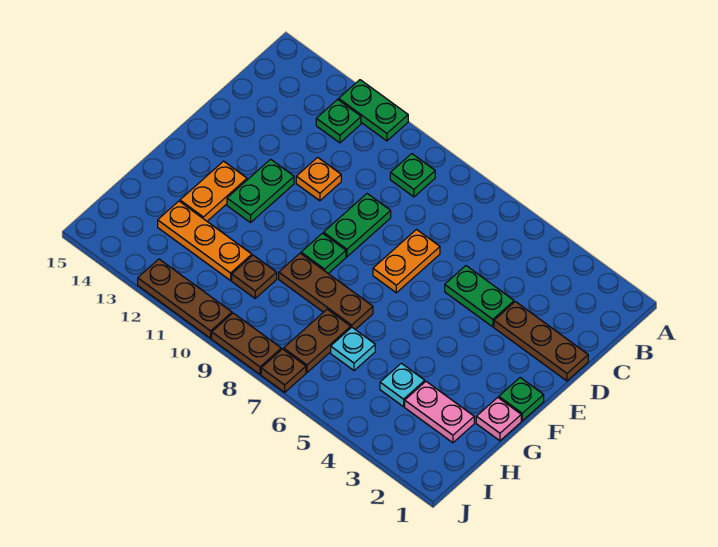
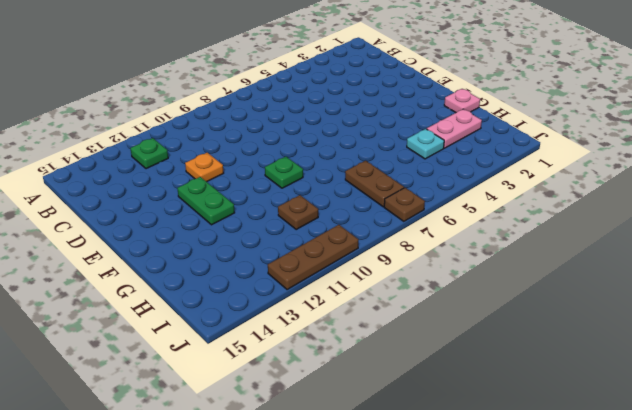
none -> green plate A11:A12 level 1
none -> green plate B9 level 1
none -> brown plate D1:D3 level 1

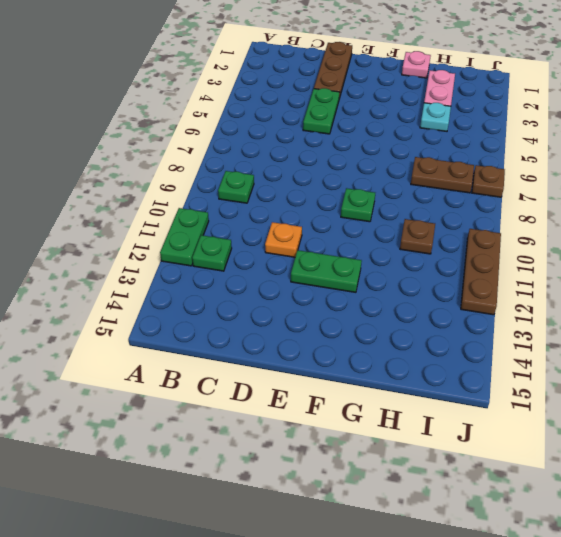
none -> orange plate D7:E7 level 1
none -> green plate D9:E9 level 1
none -> green plate F1 level 1

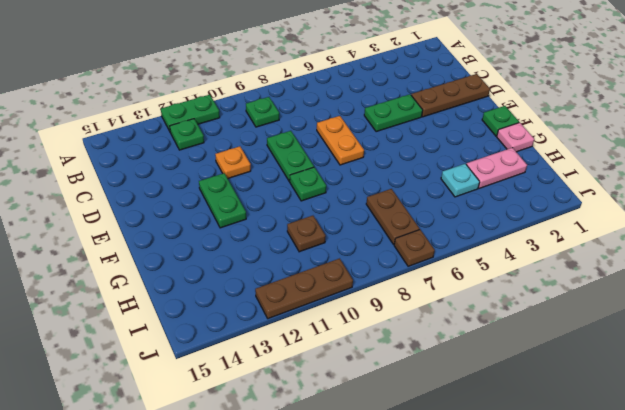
none -> orange plate F13:G13 level 1
none -> brown plate G7:G9 level 1
none -> cyan plate H6 level 1

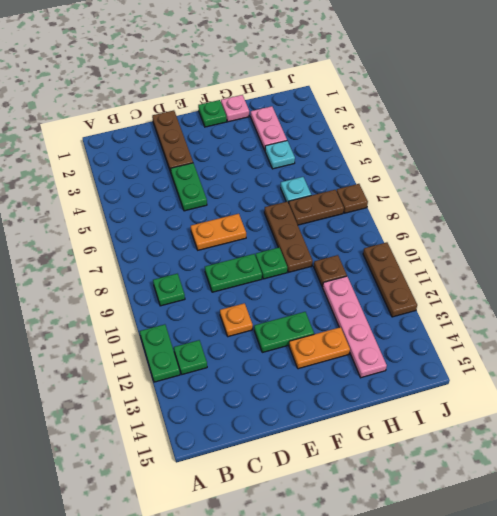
pink plate H11:H14 level 1 -> orange plate H11:H13 level 1
none -> brown plate J8:J9 level 1

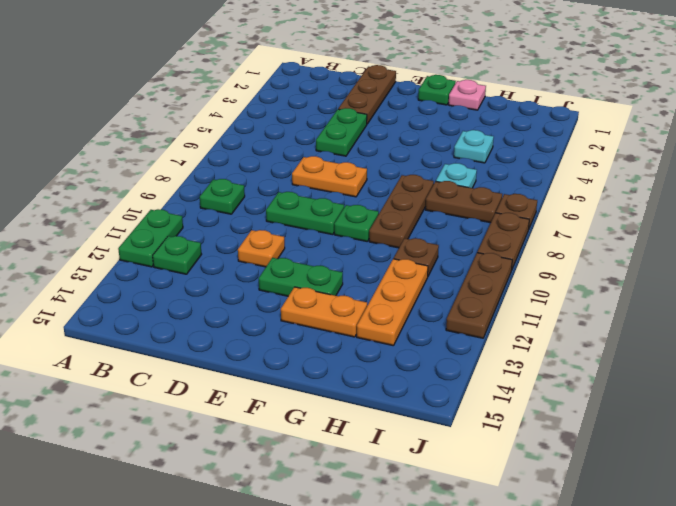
none -> pink plate H2:H3 level 1

